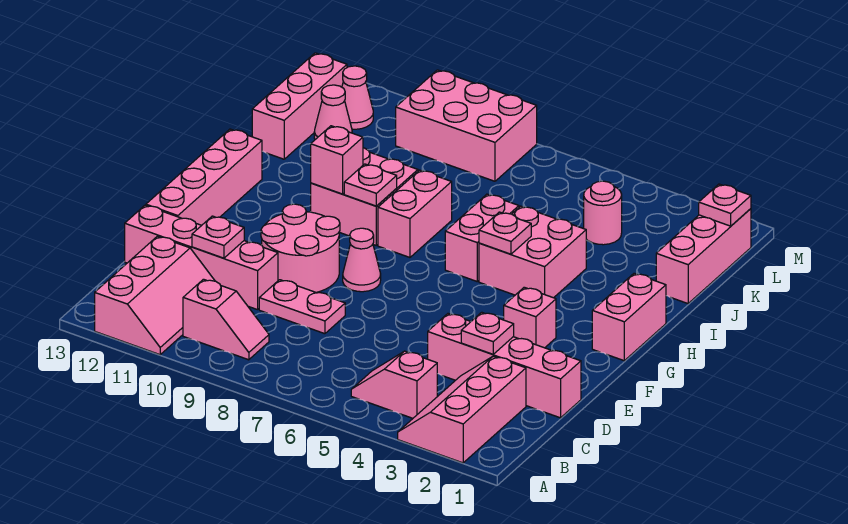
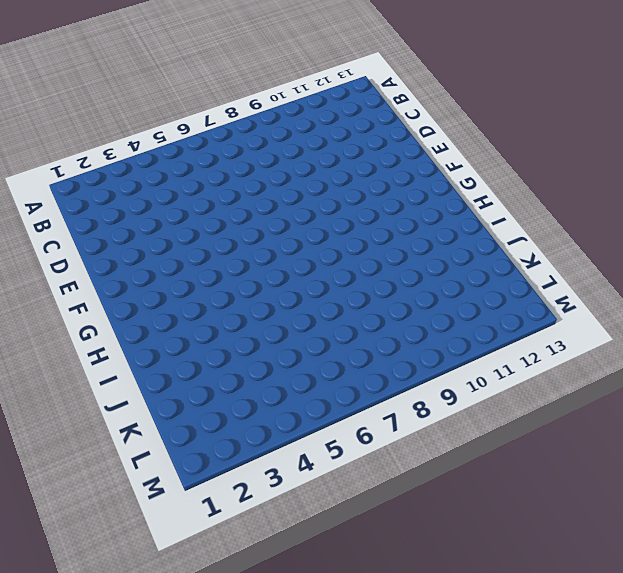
none -> pink slope A2:C3 level 1 top 2
none -> pink slope A11:C12 level 1 top 12
none -> pink slope B4:B5 level 1 top 4

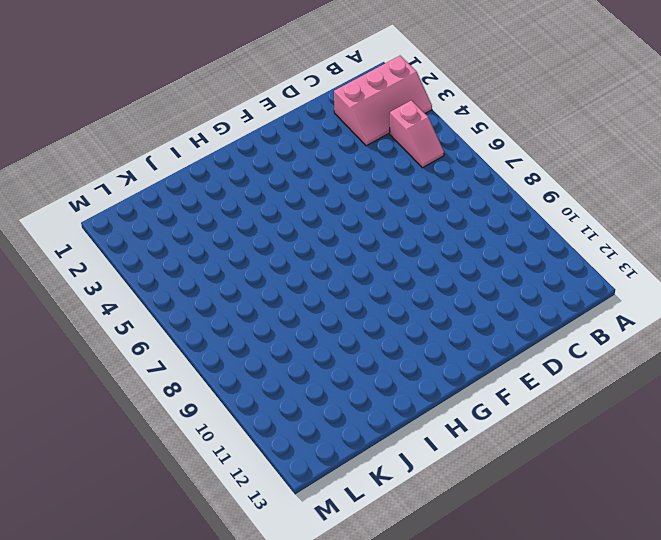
none -> pink slope A11:C12 level 1 top 12
none -> pink slope B9:B10 level 1 top 10
none -> pink brick D1:D4 level 1

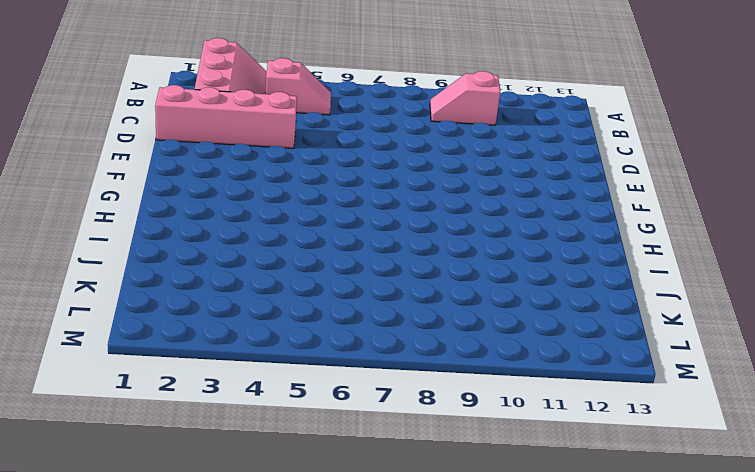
none -> pink slope A11:C12 level 1 top 12
none -> pink plate D8:D9 level 1
none -> pink brick D10:D13 level 1

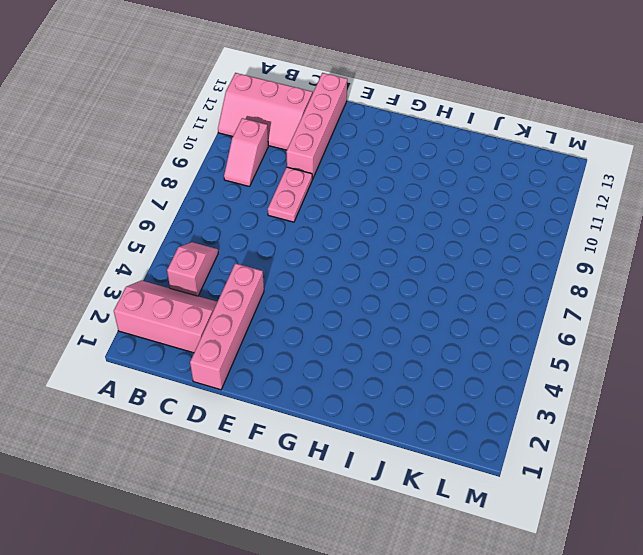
none -> pink round brick E9:F10 level 1
none -> pink brick E13:H13 level 1
none -> pink brick F3 level 1

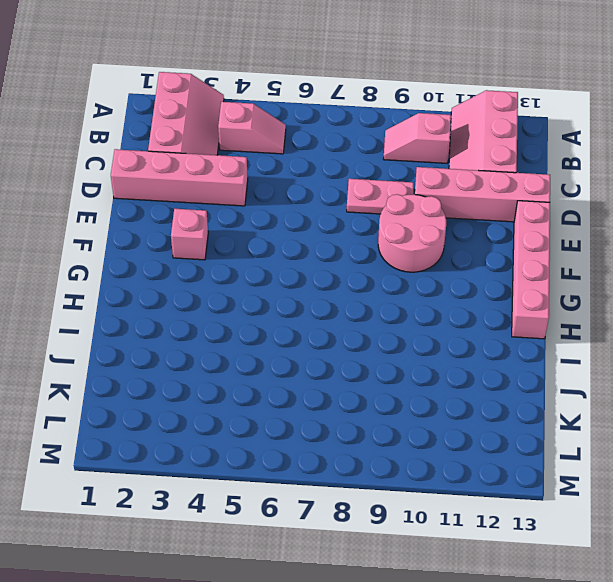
none -> pink cone F8 level 1
none -> pink brick G1:H1 level 1
none -> pink brick H4:I5 level 1

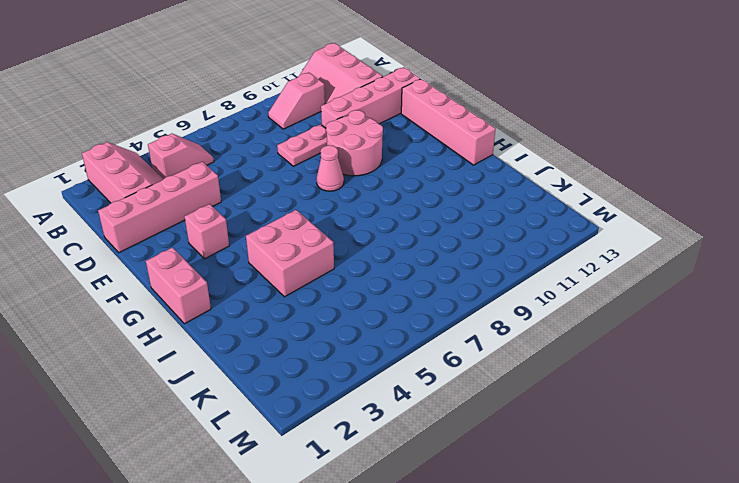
none -> pink brick H6:I6 level 1
none -> pink brick H8:I8 level 1
none -> pink brick H9:I10 level 1

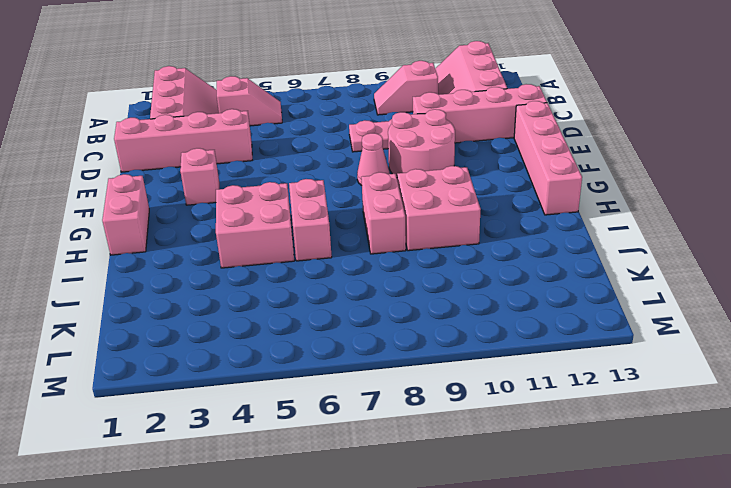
none -> pink brick J1:L1 level 1
none -> pink brick J13:L13 level 1
none -> pink round brick K4 level 1

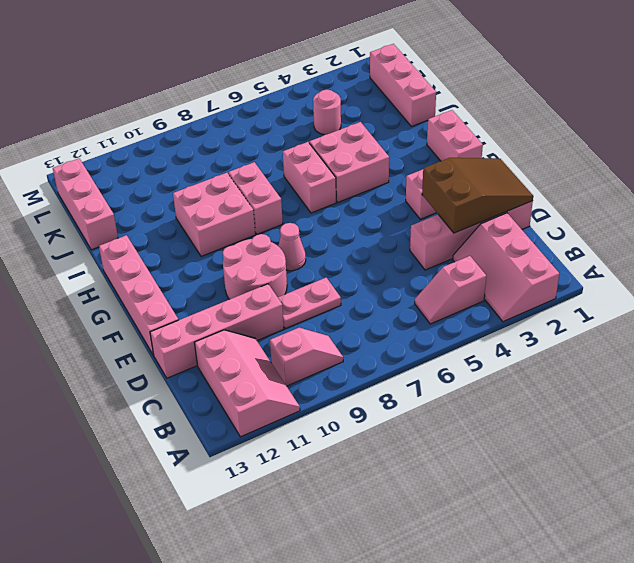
brown slope D1:E3 level 2 top 3 -> pink plate D3 level 2
none -> pink cone K12 level 1
none -> pink brick L8:M10 level 1
none -> pink cone L12 level 1

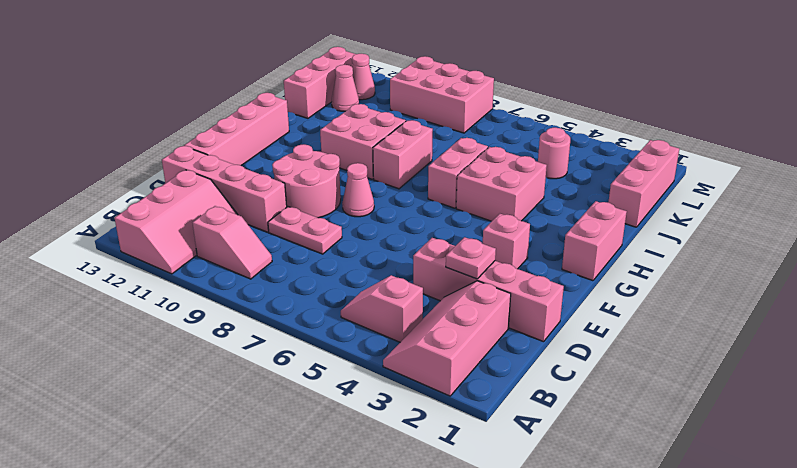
none -> pink plate D11 level 2
none -> pink plate H5 level 2
none -> pink plate H9 level 2

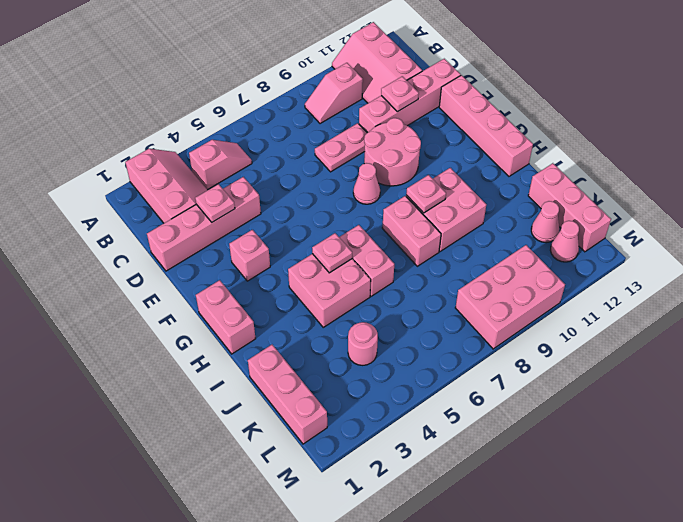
none -> pink brick H10 level 2
none -> pink plate L1 level 2

